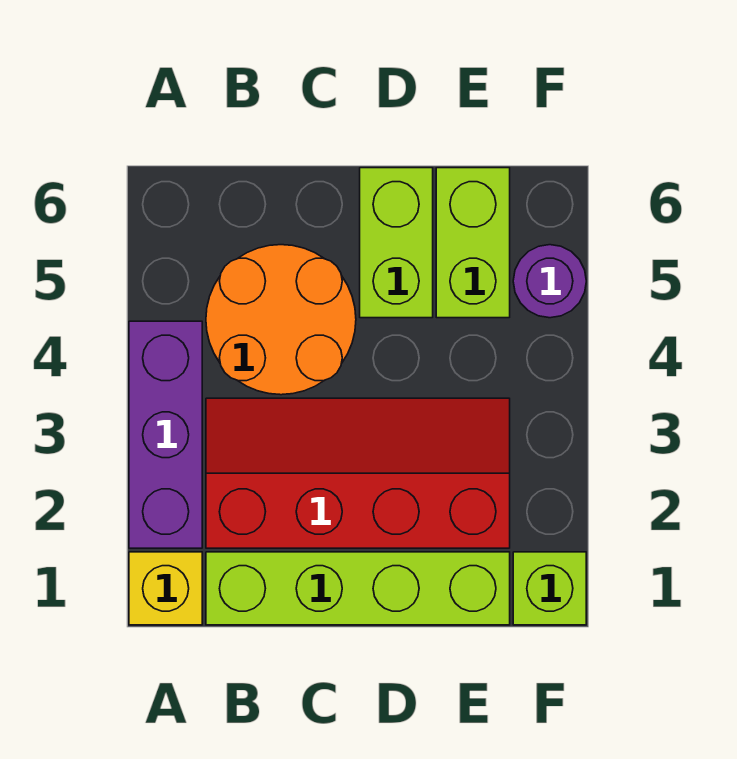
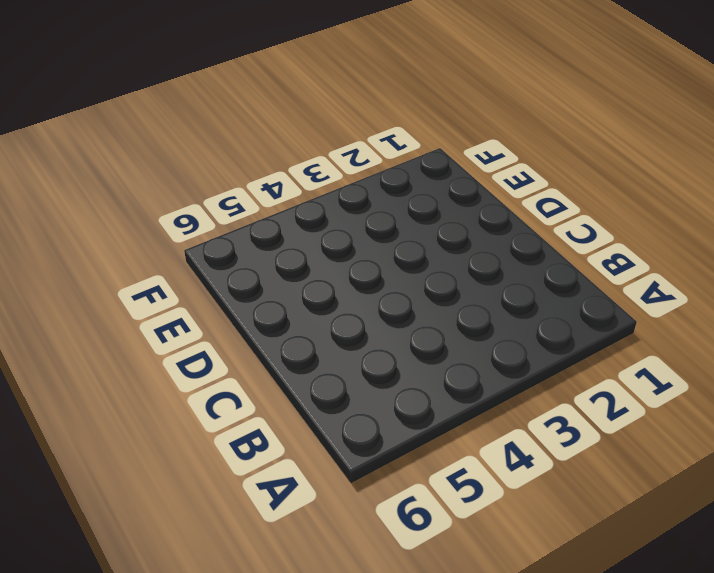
none -> yellow brick A1 level 1
none -> purple brick A2:A4 level 1

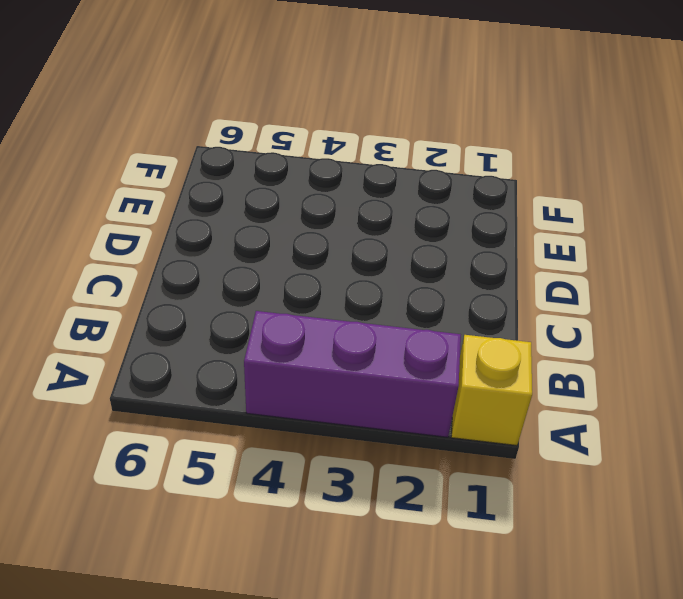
none -> lime brick B1:E1 level 1
none -> red slope B2:E3 level 1 top 2

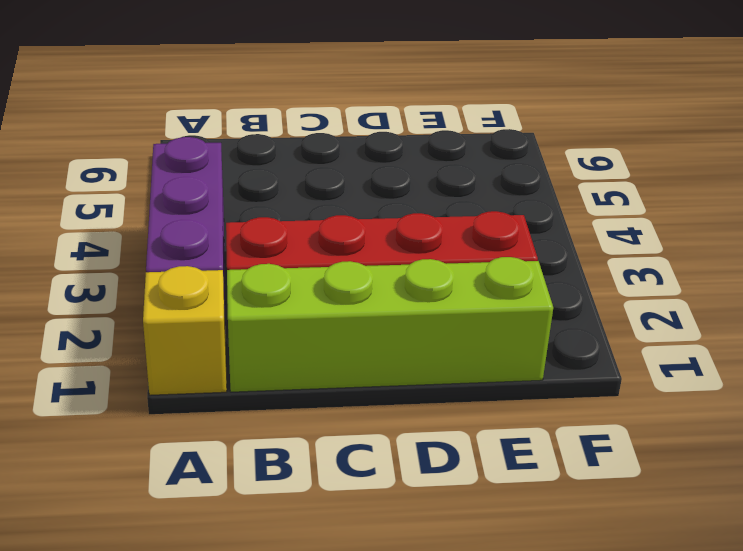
none -> orange round brick B4:C5 level 1
none -> lime brick D5:D6 level 1

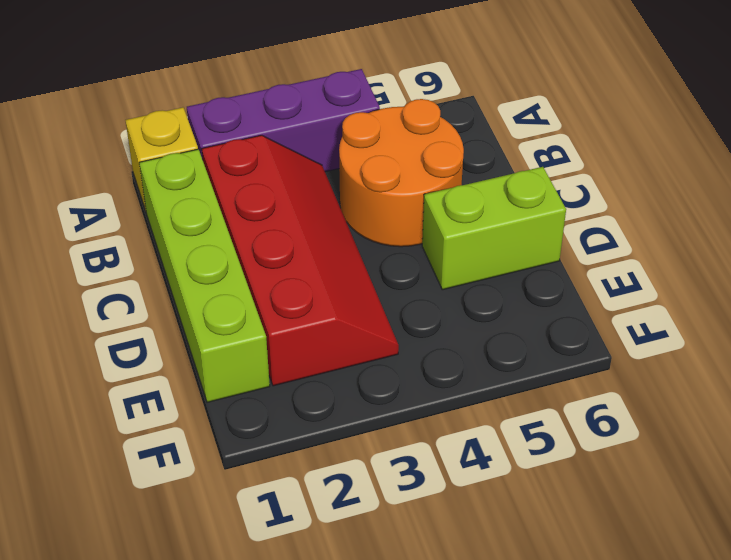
none -> lime brick E5:E6 level 1
none -> lime brick F1 level 1

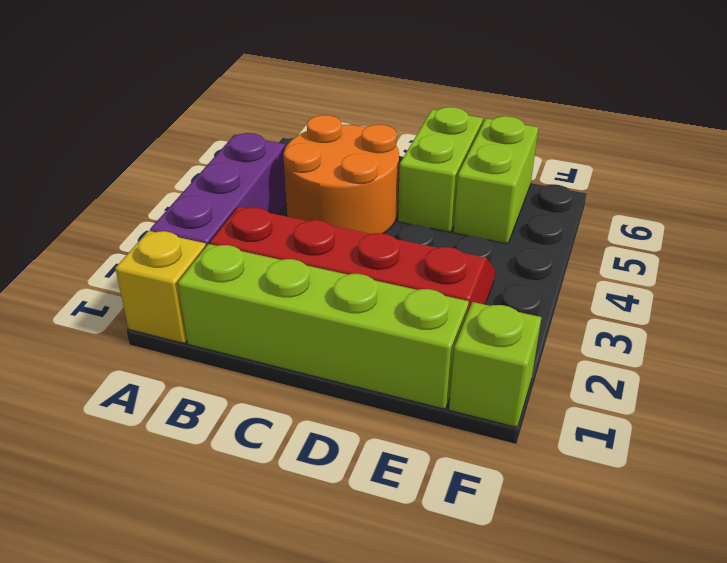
none -> purple round brick F5 level 1

